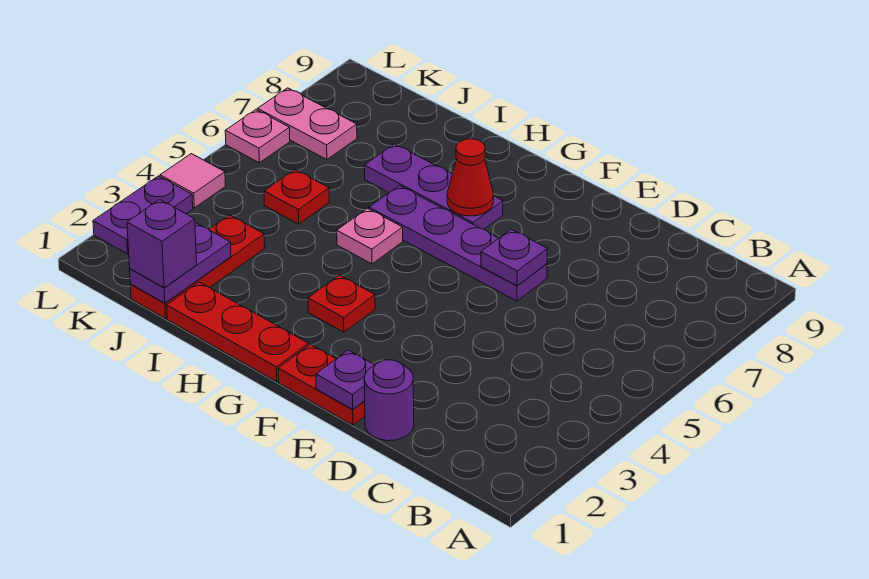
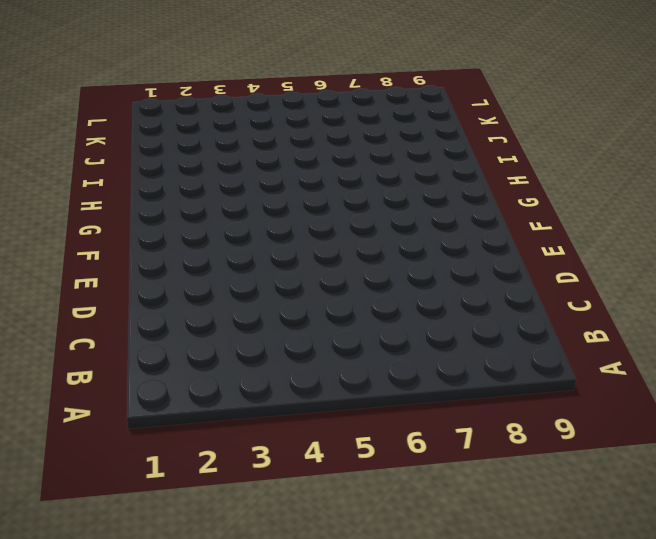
none -> purple round brick D1 level 1
none -> red plate E1:F1 level 1
none -> purple plate E6:H6 level 1

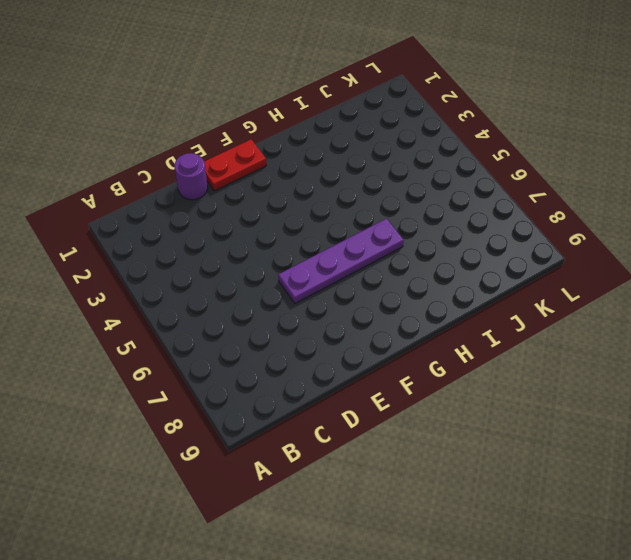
none -> red plate G1:I1 level 1
none -> red plate G3 level 1
none -> purple plate G7:I7 level 1

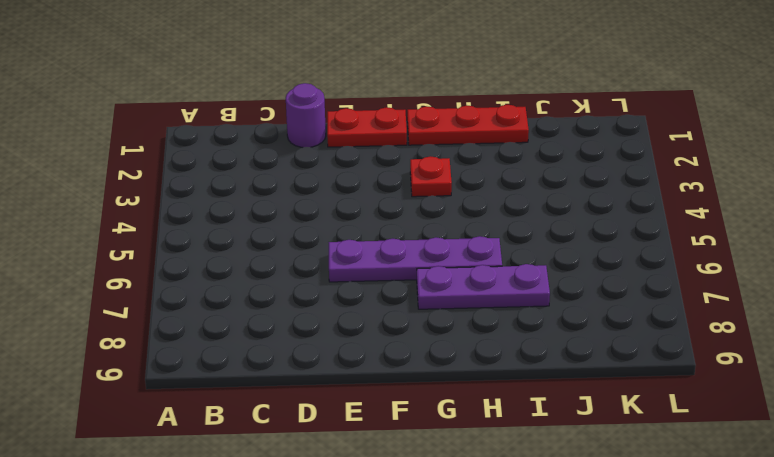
none -> pink plate H5 level 1
none -> red plate J1:J3 level 1
none -> red plate J5 level 1

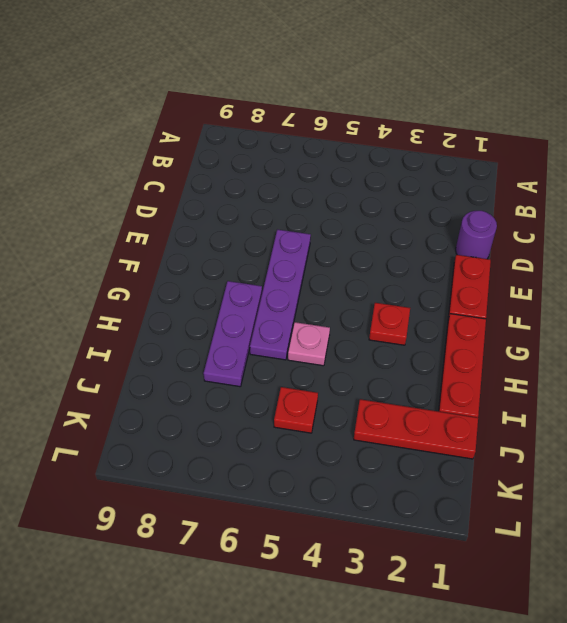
none -> pink plate K7:L7 level 1
none -> purple plate L2:L3 level 1
none -> pink tile L4 level 1

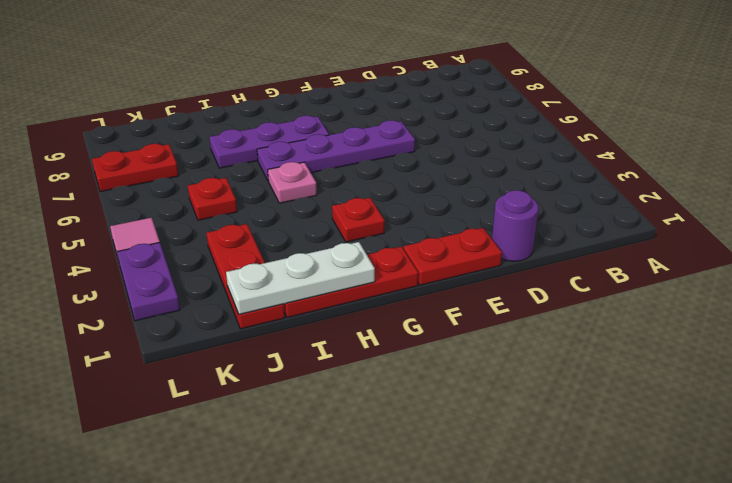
white plate H1:J1 level 2 -> purple plate J1:J2 level 2
red plate K7:L7 level 1 -> pink plate K7:L7 level 1
none -> pink plate L6 level 1
none -> purple plate E1 level 2
none -> purple plate E6 level 2

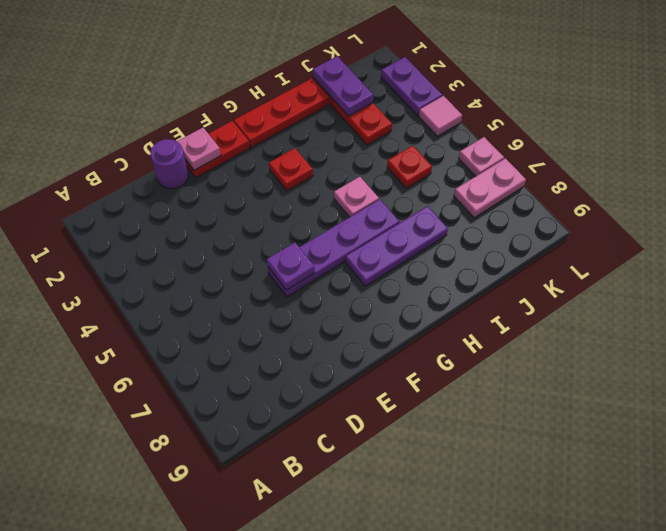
pink plate E1 level 2 -> purple plate E1 level 2
none -> red cone G7 level 2
none -> purple brick J1 level 3

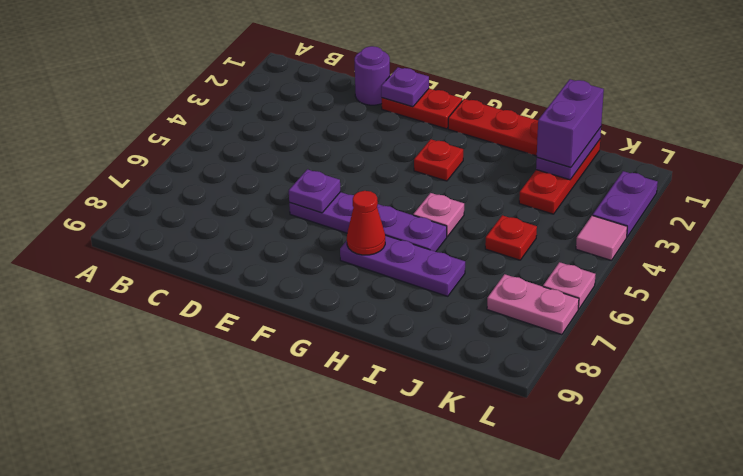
purple brick J1:J2 level 3 -> purple brick J1 level 3

